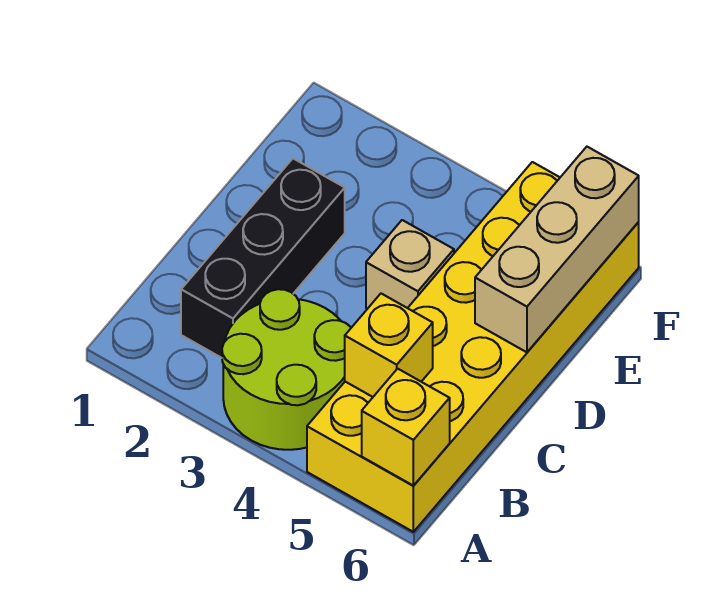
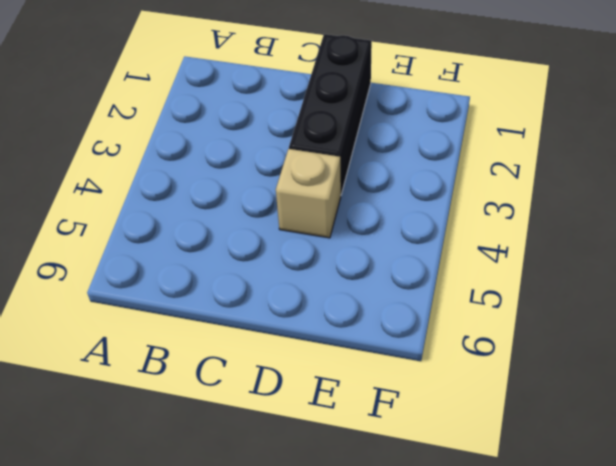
black brick D1:D3 level 1 -> black brick B2:D2 level 1
none -> lime round brick A3:B4 level 1
none -> yellow brick A5:F6 level 1

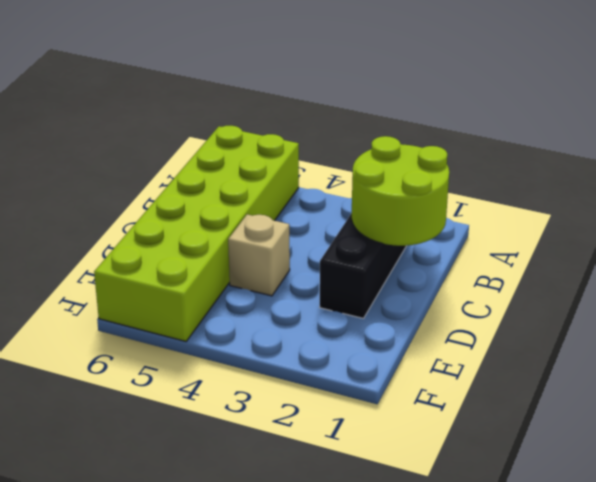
lime brick A5:F6 level 1 -> yellow brick A5:F6 level 1
lime round brick B1:C2 level 2 -> lime round brick A3:B4 level 1
none -> yellow brick A6 level 2
none -> yellow brick B5 level 2

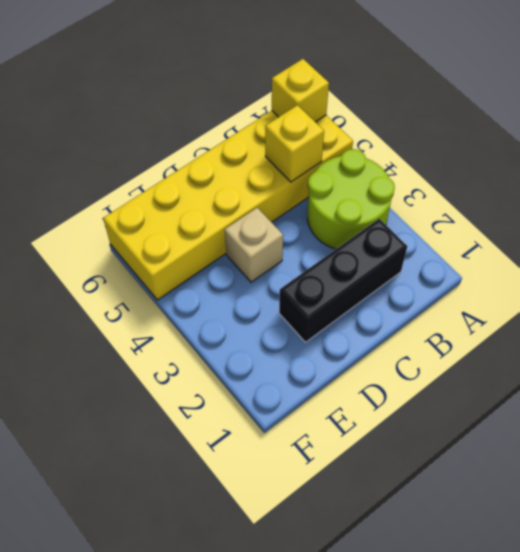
none -> tan brick D6:F6 level 2

